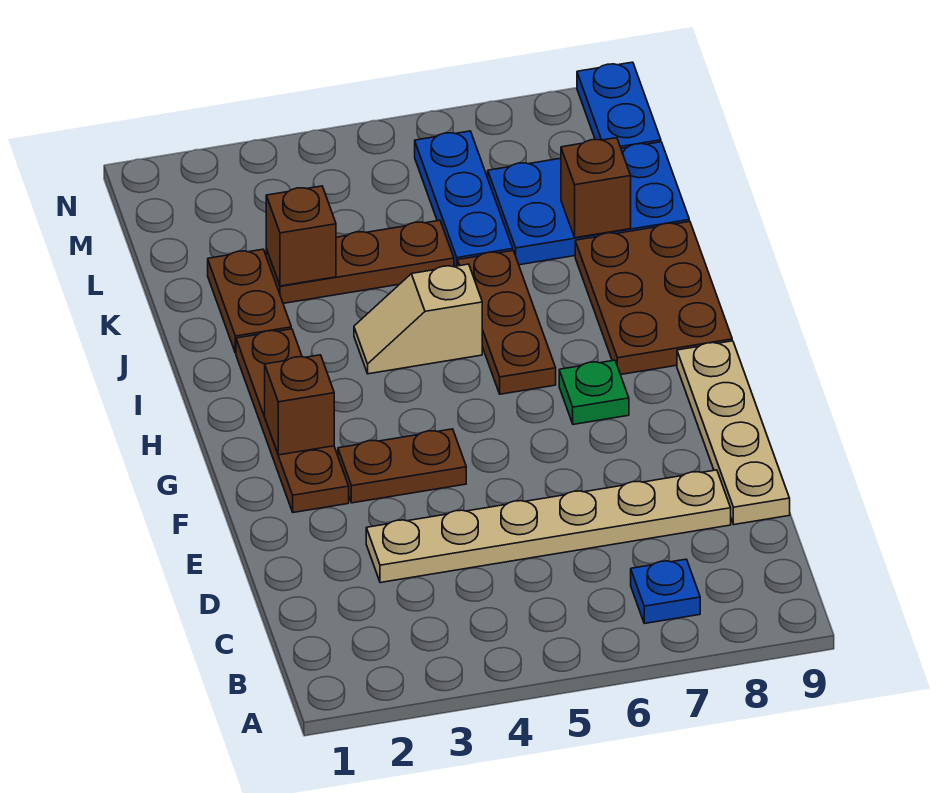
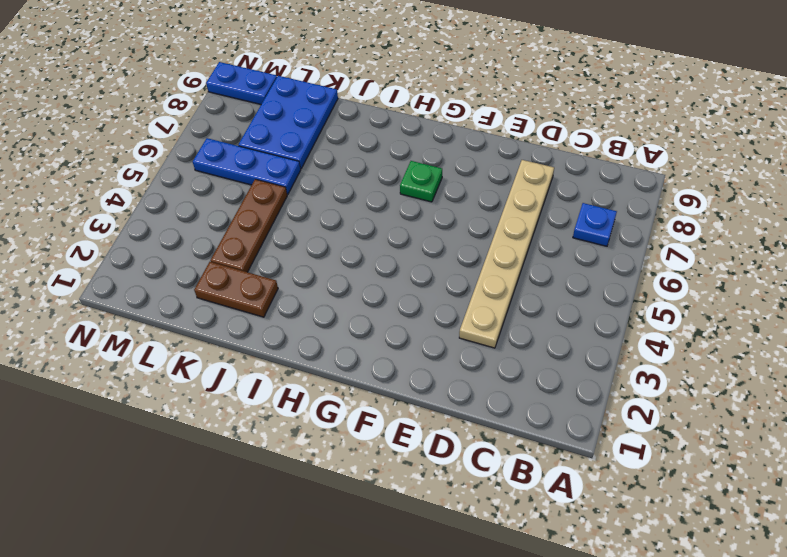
none -> tan plate D9:G9 level 1
none -> brown plate F2:I2 level 1
none -> brown plate F3:F4 level 1

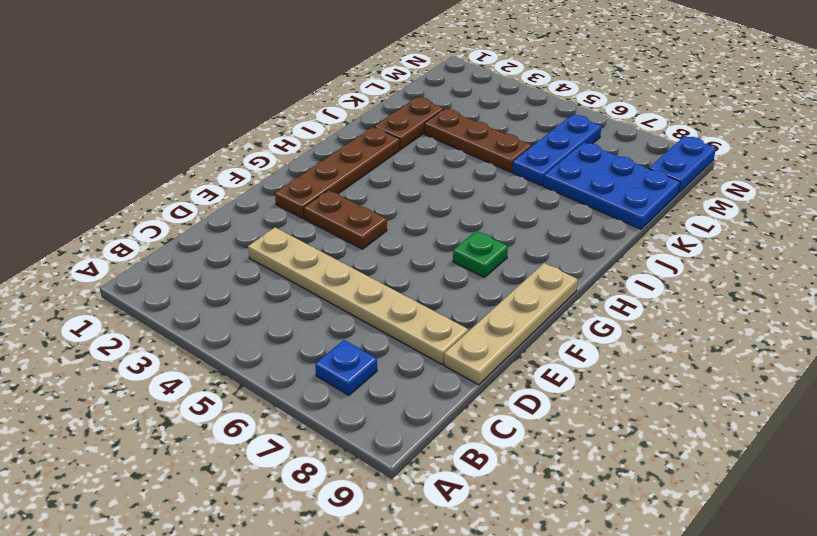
none -> brown plate H6:J6 level 1
none -> brown plate H8:J9 level 1
none -> tan slope I4:I5 level 1 top 5

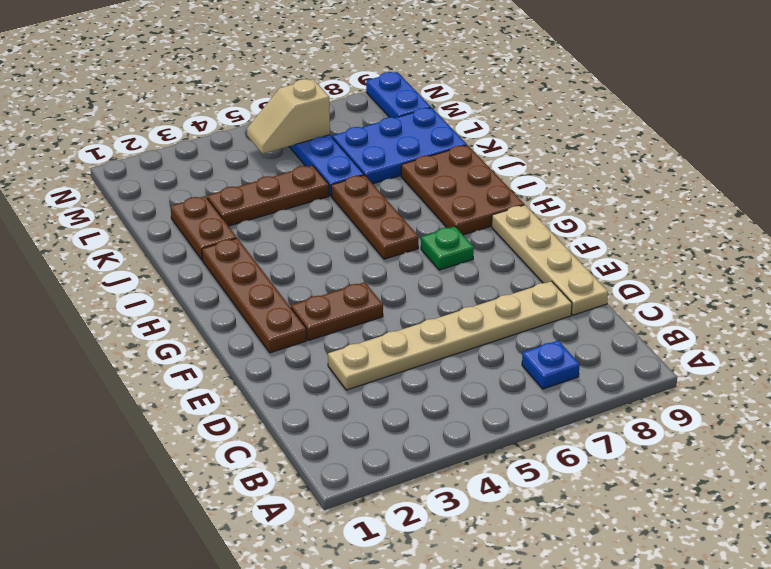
tan slope M5:M6 level 2 top 6 -> tan slope I4:I5 level 1 top 5
none -> brown brick G2 level 2
none -> brown brick K3 level 2
none -> brown brick K8 level 2

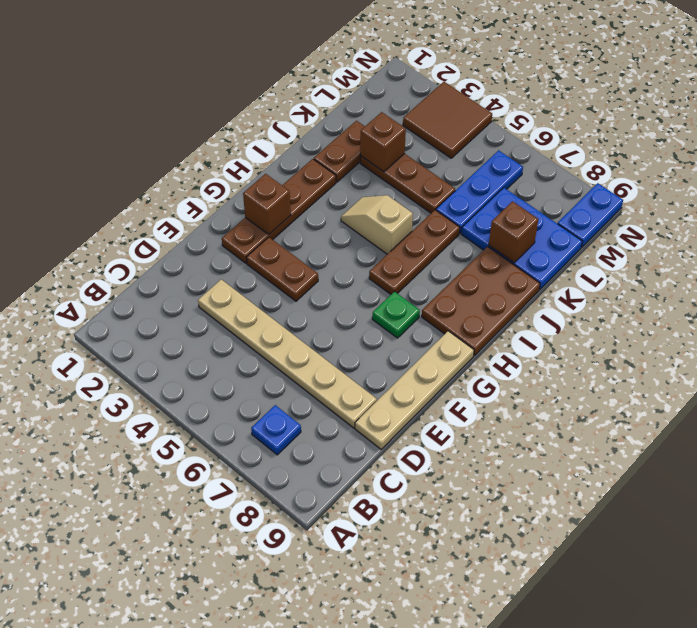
brown tile M3:N4 level 1 -> none

